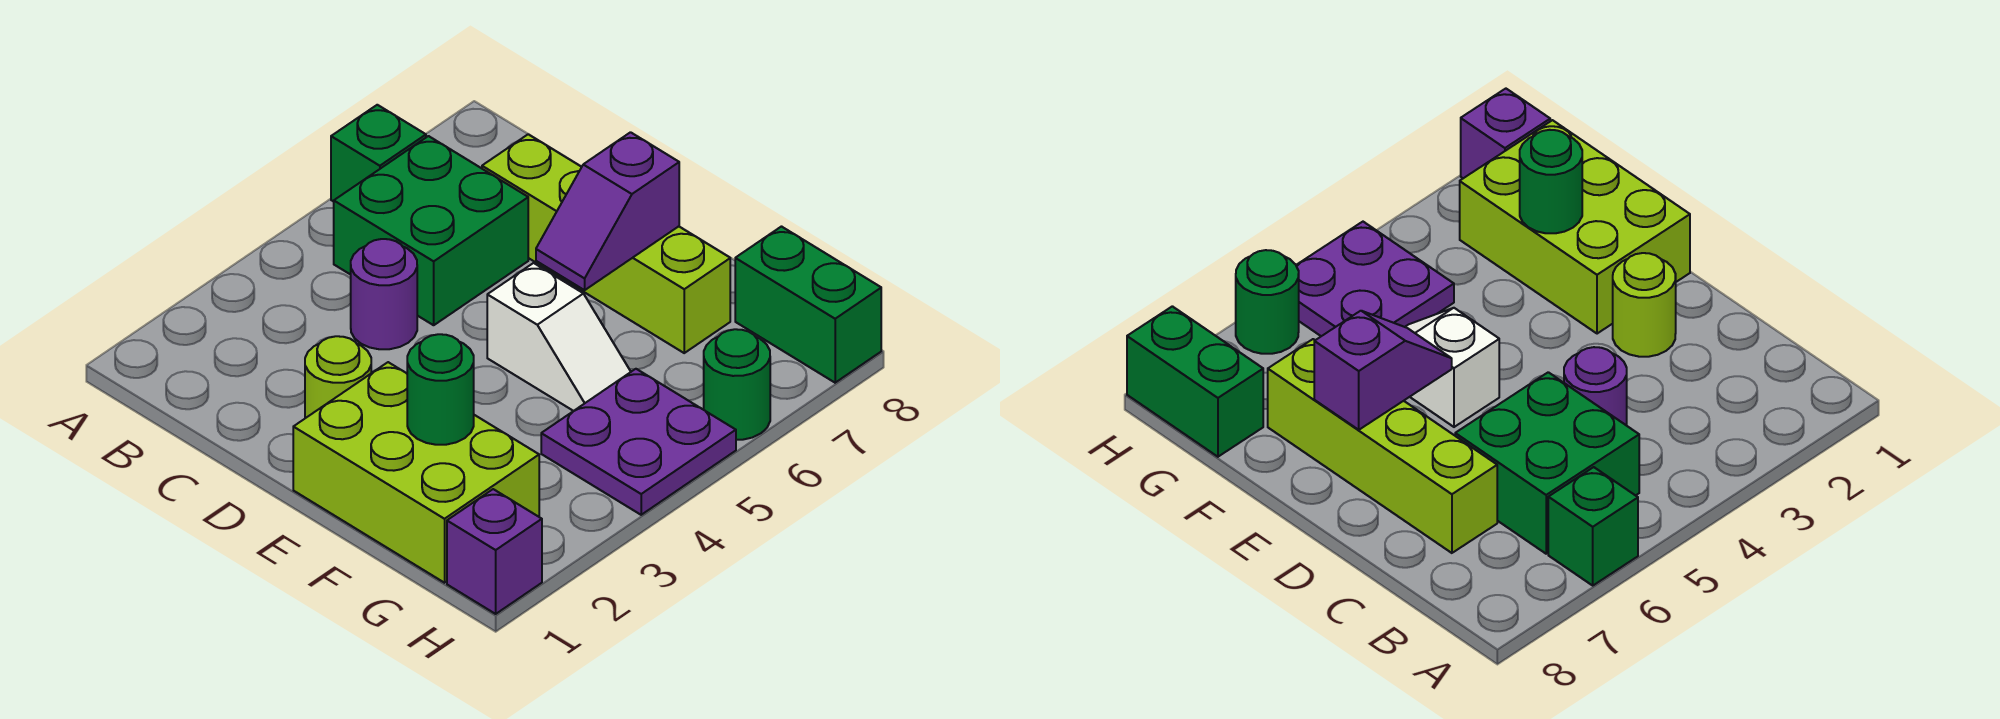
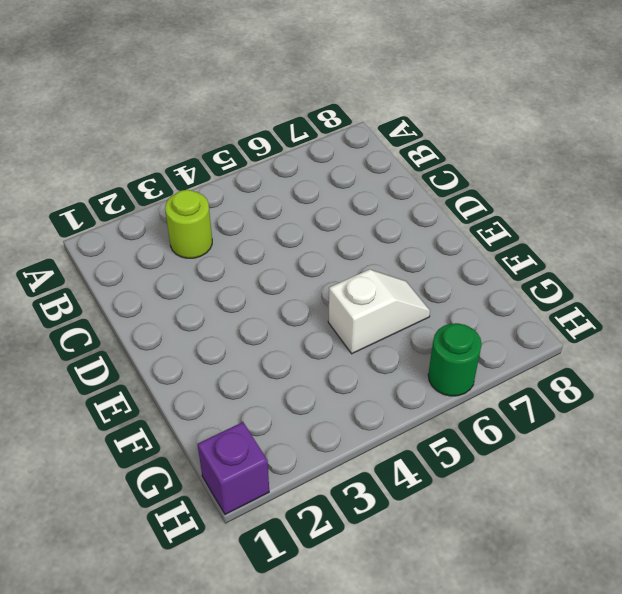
lime round brick B3 level 1 -> lime round brick D2 level 1
white slope F5:F6 level 1 top 5 -> white slope E5:F5 level 1 top E
none -> green brick A6 level 1
none -> green brick B5:C6 level 1
none -> purple round brick C4 level 1

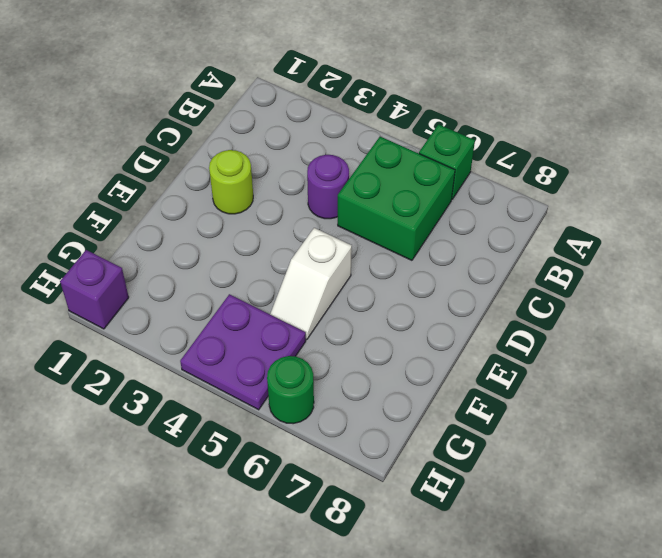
none -> lime brick C7:F7 level 1
none -> lime brick E1:G2 level 1
none -> green brick G8:H8 level 1

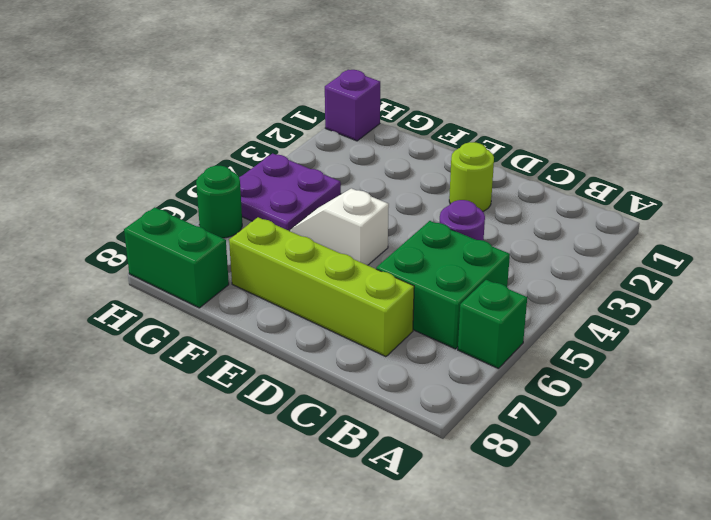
none -> lime brick E1:G2 level 1
none -> purple slope E6:E7 level 2 top 7
none -> green round brick F2 level 2

